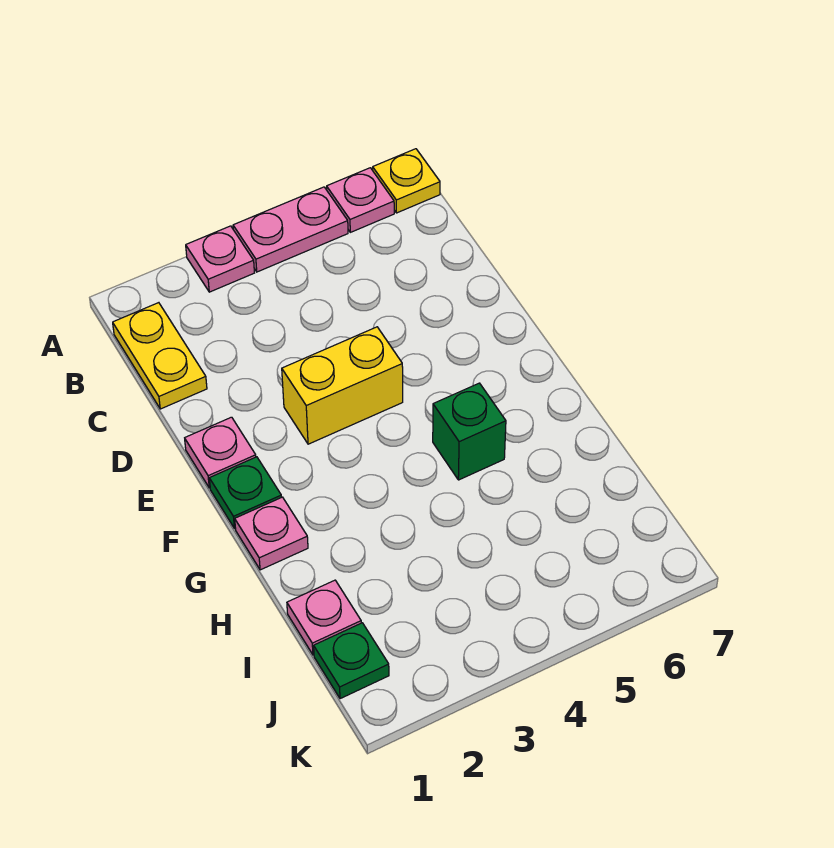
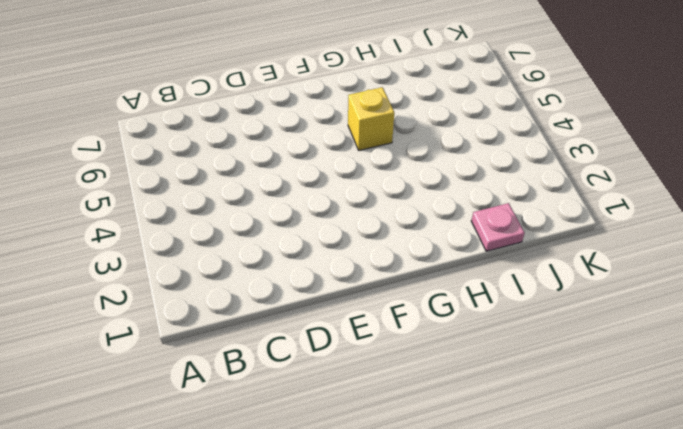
yellow brick G5 level 1 -> green brick G5 level 1
none -> pink plate A3 level 1
none -> pink plate A4:A5 level 1
none -> pink plate A6 level 1

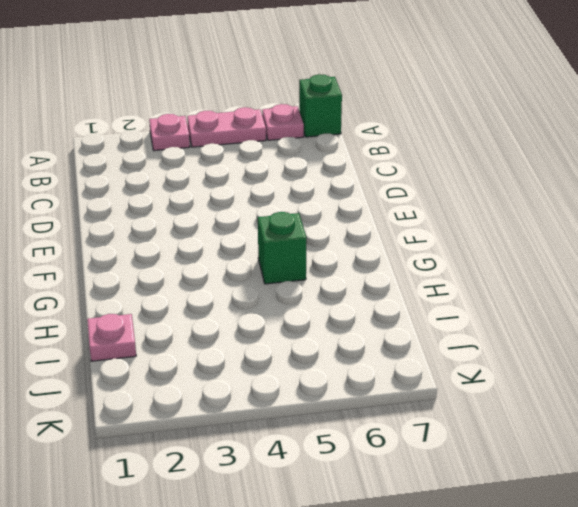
green brick A7 level 1 -> yellow plate A7 level 1
none -> yellow plate B1:C1 level 1
none -> pink plate E1 level 1
none -> yellow brick E3:E4 level 1

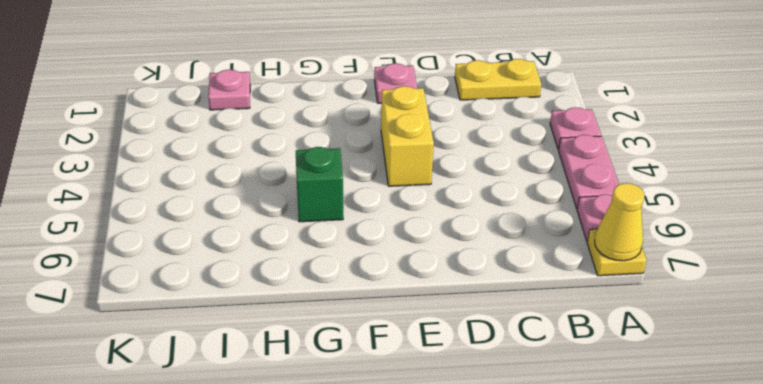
yellow cone A7 level 2 -> none
none -> green plate F1 level 1
none -> pink plate G1 level 1
none -> green plate J1 level 1

